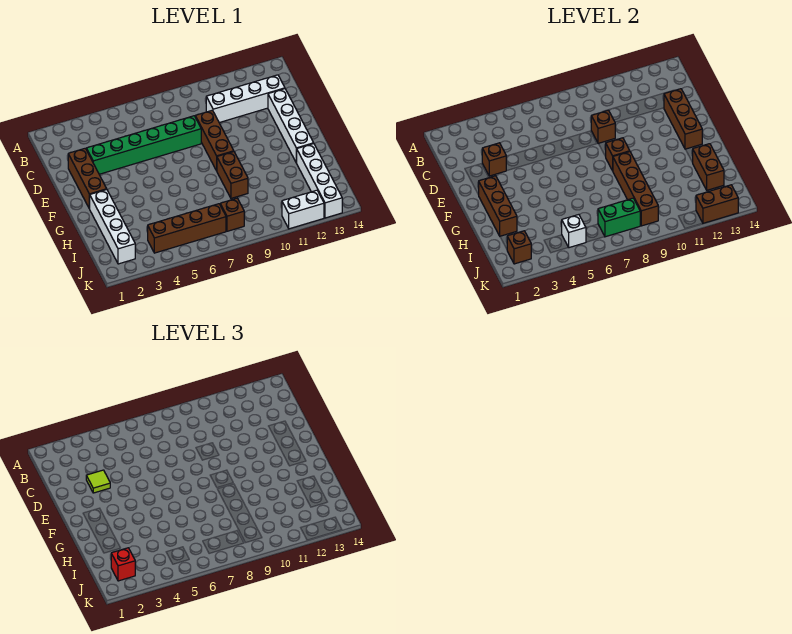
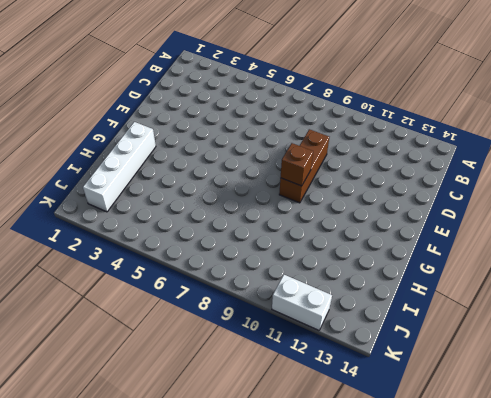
none -> white brick C10:C13 level 1
none -> brown brick D2:F2 level 1
none -> green brick D3:D8 level 1

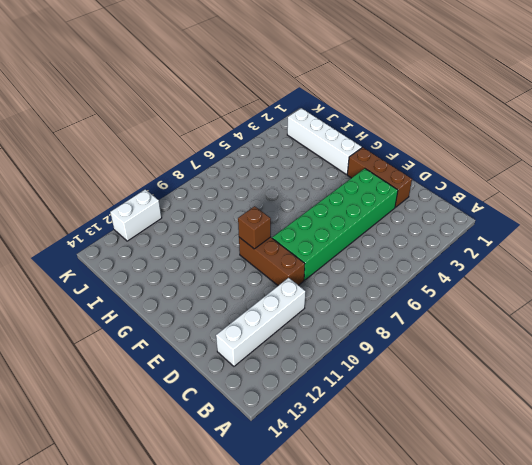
green brick D3:E8 level 1 -> green brick D3:D8 level 1
none -> white brick D13:G13 level 1
none -> brown brick G9:H9 level 1
none -> white brick H13:K13 level 1

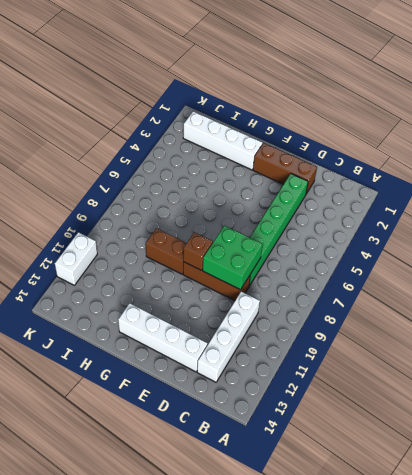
green brick D8:E9 level 2 -> brown brick D9 level 2
none -> white brick H13:K13 level 1
none -> brown brick J4:J7 level 1
none -> brown brick J8 level 1

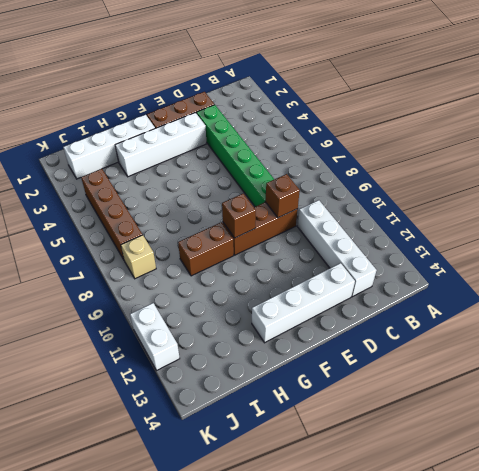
white brick E3:H3 level 1 -> white brick H13:K13 level 1
tan brick J8 level 1 -> brown brick J8 level 1
none -> brown brick D3 level 2
none -> brown brick D13:F13 level 2
none -> brown brick F2:H2 level 2

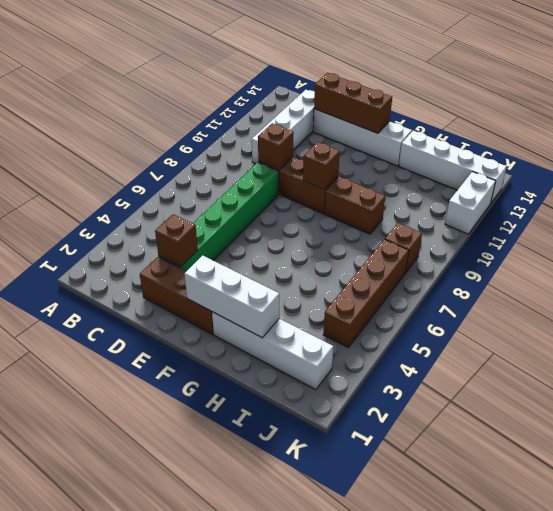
white brick F2:H2 level 2 -> brown brick F2:H2 level 2
none -> brown brick G9:J9 level 2
none -> brown brick H13:I13 level 2
none -> brown brick J2 level 2

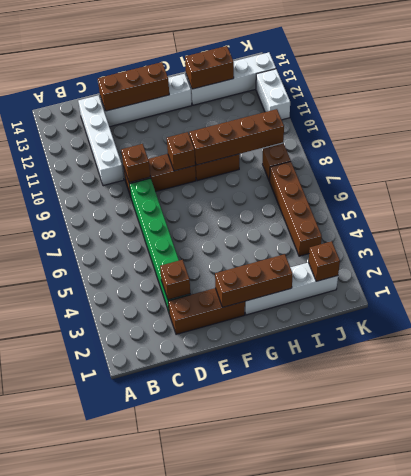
none -> white brick J5 level 2
none -> green brick J7:J8 level 2
none -> brown brick K12:K13 level 2

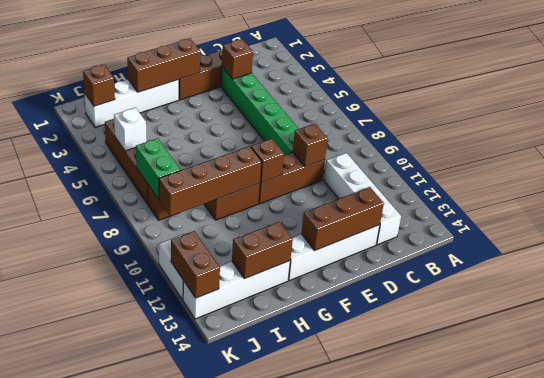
none -> lime tile D3 level 3
none -> red brick J2 level 3

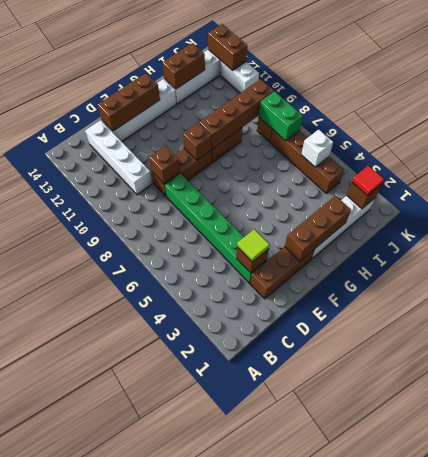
red tile J2 level 3 -> red brick J2 level 3

